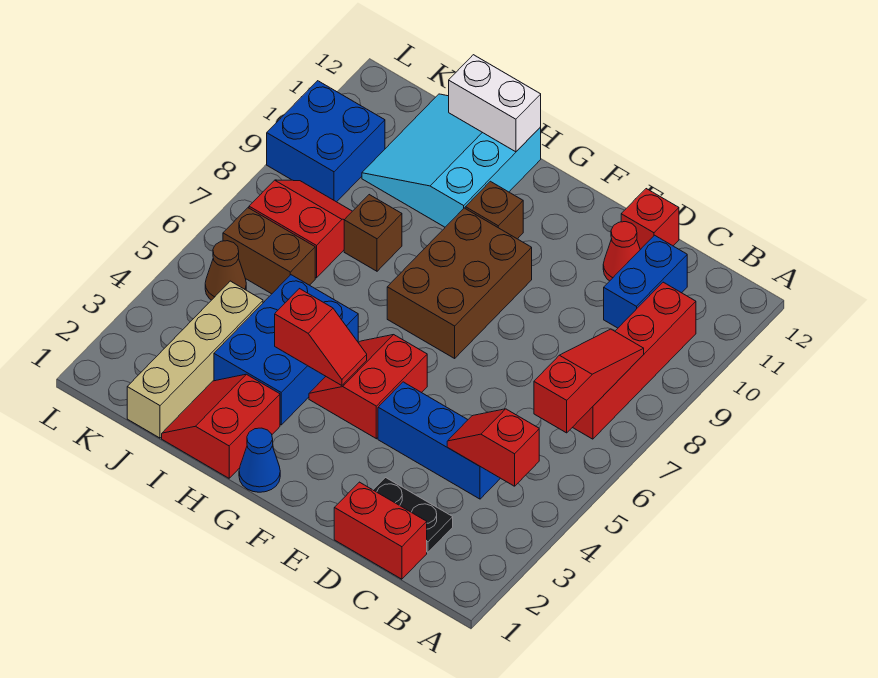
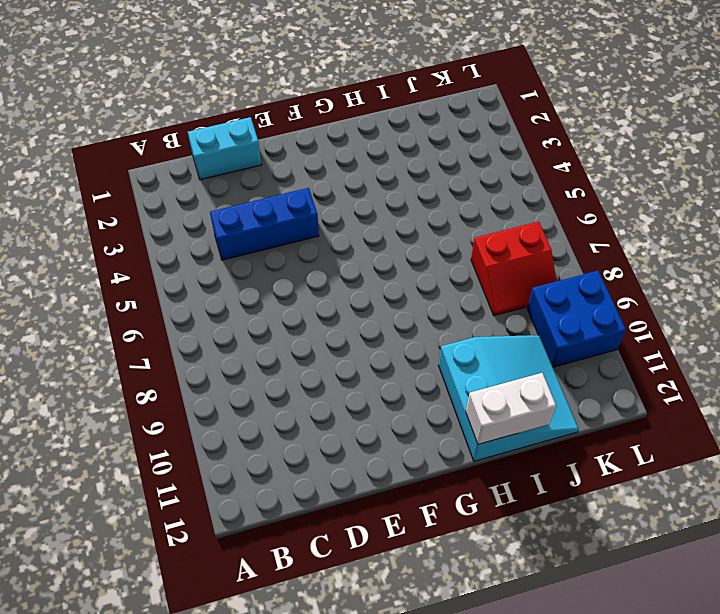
cyan brick C1:D1 level 1 -> red brick C1:D1 level 1
none -> red brick B7:B10 level 1
none -> black plate C2:D2 level 1
none -> blue brick C10:C11 level 1

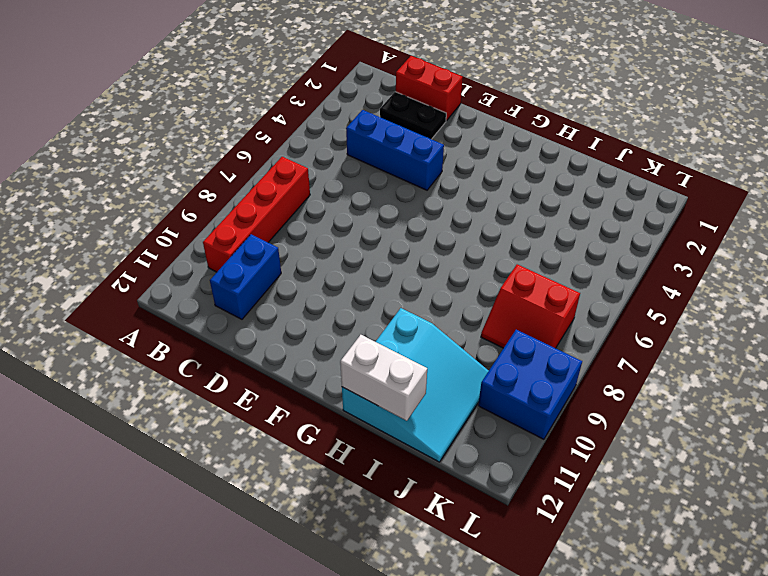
none -> red cone D11 level 1
none -> red brick D12 level 1
none -> red slope F4:G5 level 1 top F

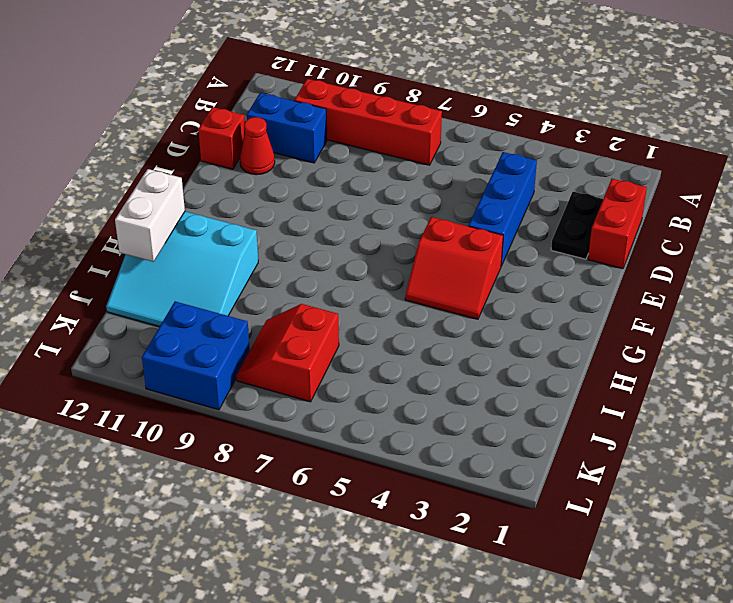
none -> brown brick F7:G9 level 1
none -> blue cone G1 level 1
none -> brown brick G10 level 1

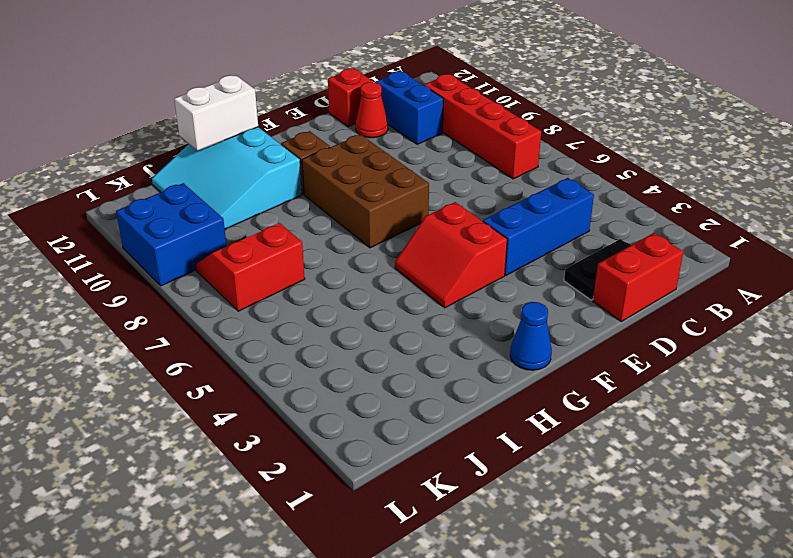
none -> red slope H1:I2 level 1 top H
none -> blue brick H3:I5 level 1
none -> brown brick I8 level 1

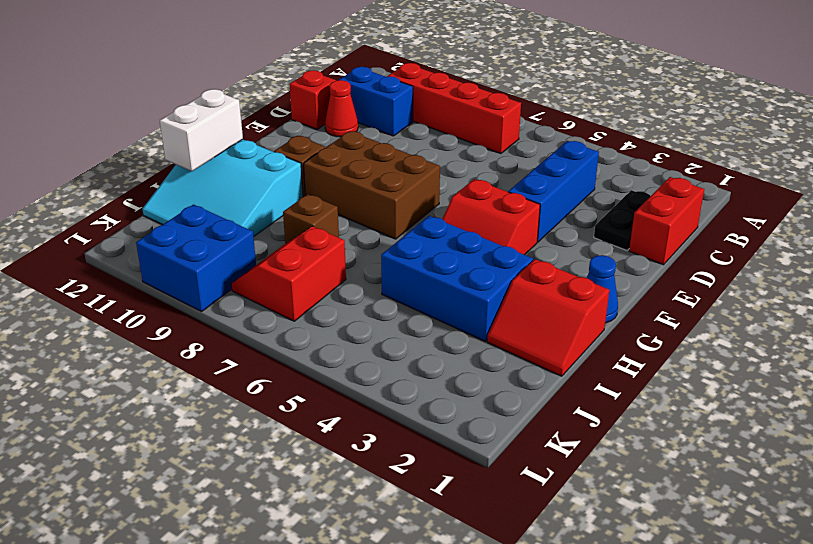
none -> tan brick J1:J4 level 1
none -> brown brick J6:K6 level 1
none -> brown cone K5 level 1

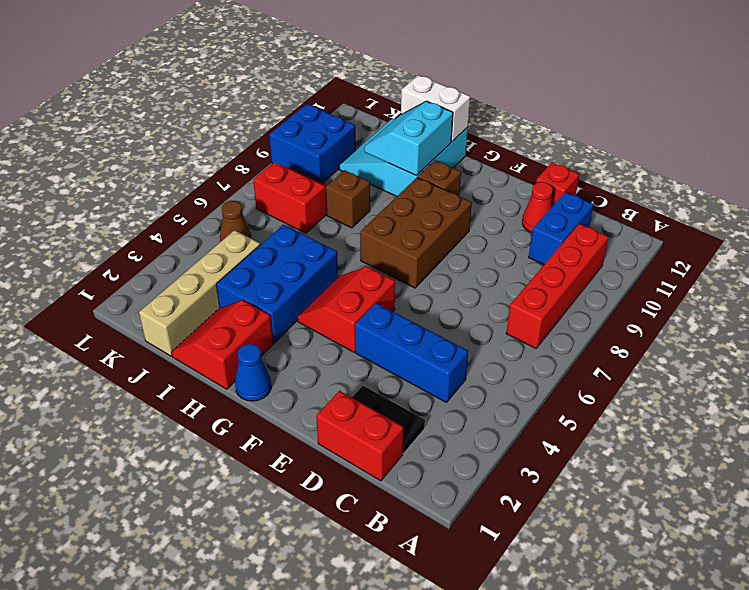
cyan slope H10:I11 level 2 top H -> none
none -> brown brick J6:K6 level 1
none -> red slope B4:C4 level 2 top B
none -> red slope B6:B8 level 2 top 6

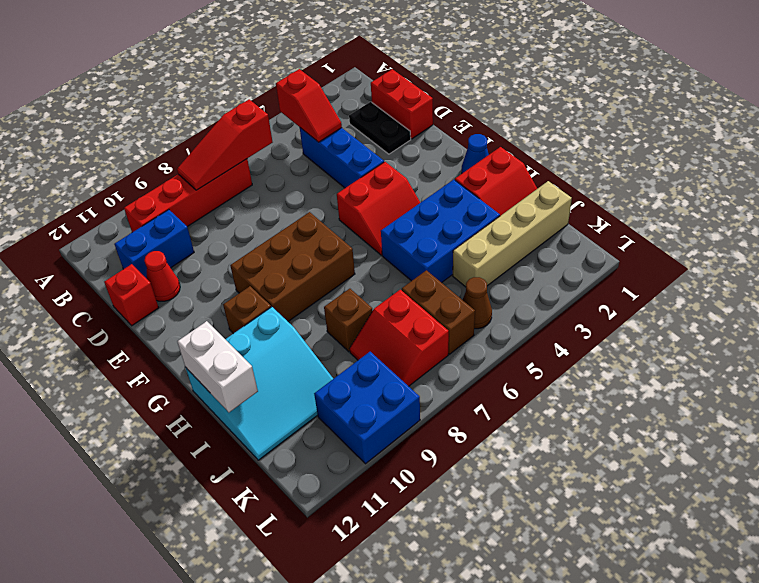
none -> red slope G4:H4 level 2 top H

